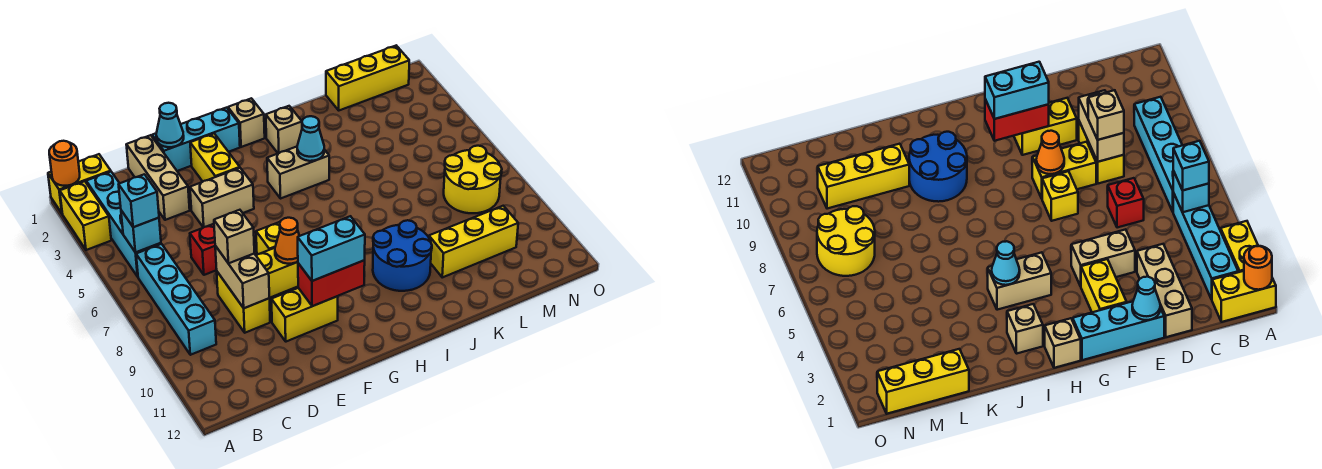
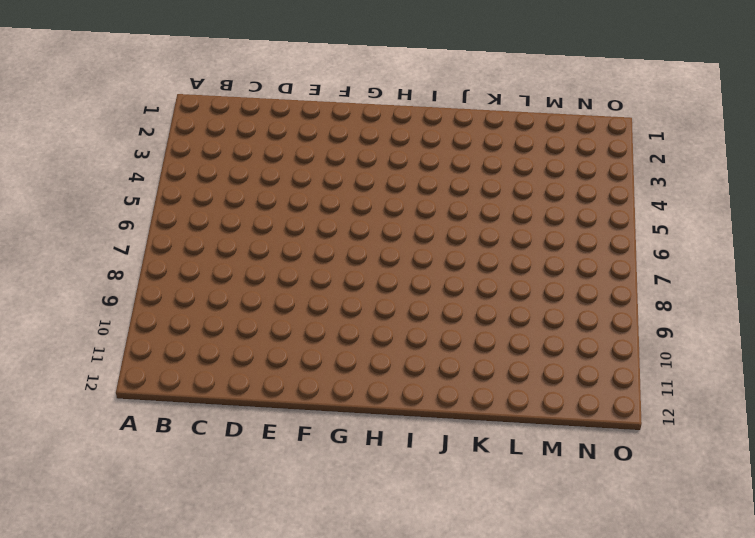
none -> yellow brick A1:B1 level 1
none -> yellow brick A2:A3 level 1
none -> cyan brick B2:B5 level 1
none -> cyan brick B6:B9 level 1

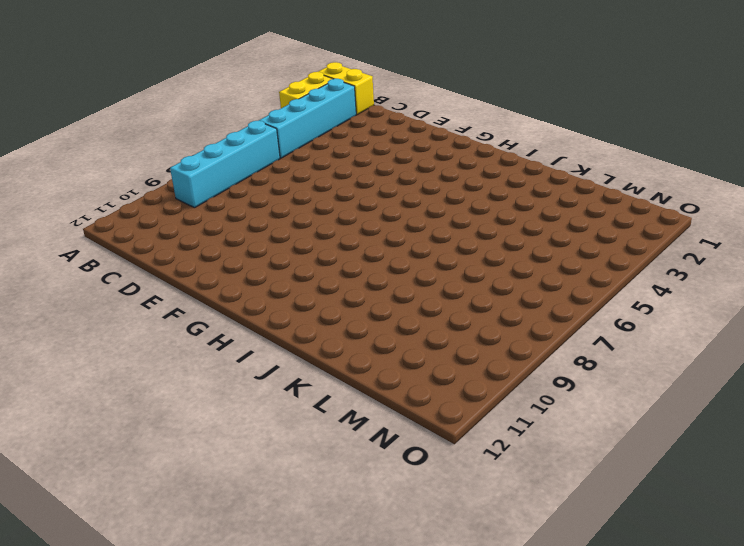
none -> tan brick D1:D3 level 1
none -> red brick D6 level 1
none -> yellow brick D8:D9 level 1
none -> cyan brick E1:G1 level 1

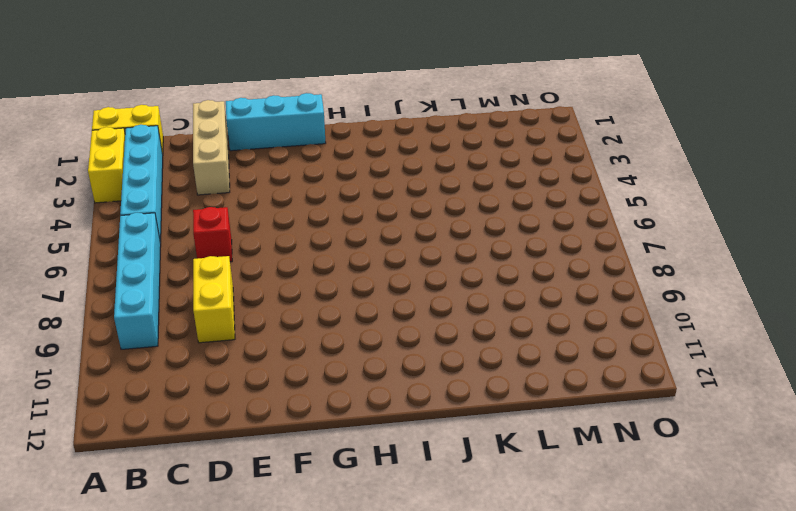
none -> tan brick E4:F4 level 1
none -> yellow brick E8:F8 level 1
none -> yellow brick E10:F10 level 1
none -> yellow brick F2:F3 level 1

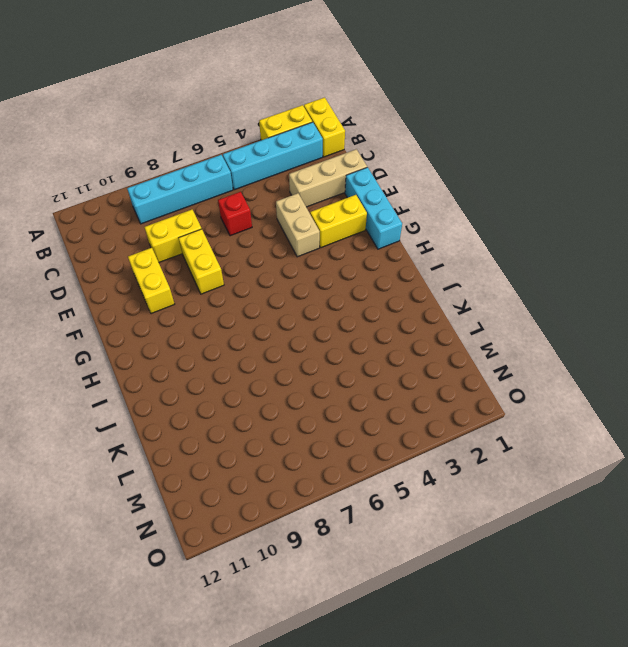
none -> yellow brick F7 level 1
none -> tan brick H1 level 1
none -> tan brick H4:I4 level 1
none -> tan brick I2 level 1

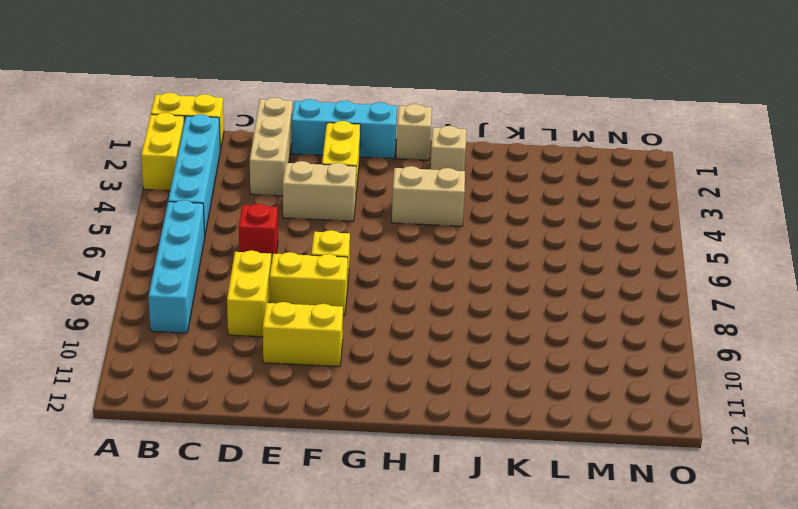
none -> blue round brick I9:J10 level 1
none -> yellow brick K10:M10 level 1
none -> yellow brick L1:N1 level 1
none -> yellow round brick M7:N8 level 1

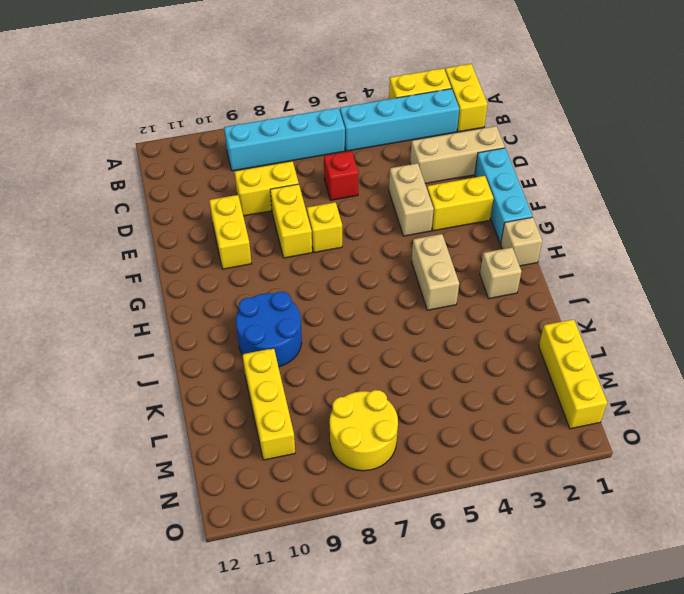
none -> orange round brick A1 level 2
none -> cyan brick B5 level 2
none -> tan brick D8:D9 level 2
none -> cyan cone E1 level 2

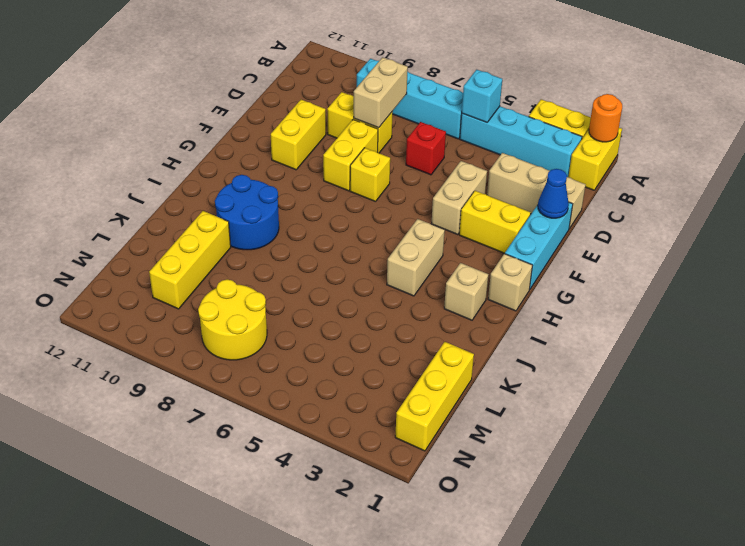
tan brick C8:D8 level 2 -> tan brick D8:D9 level 2
blue cone E1 level 2 -> cyan cone E1 level 2
none -> orange cone F8 level 2
none -> red brick F10:G10 level 2
none -> cyan cone I4 level 2
none -> cyan brick B5 level 3

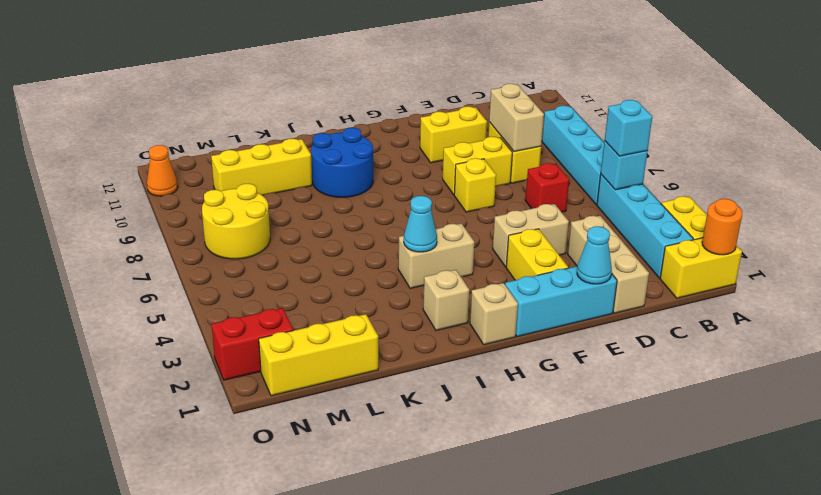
red brick N2:O2 level 1 -> red brick F10:G10 level 2
orange cone O11 level 1 -> orange cone F8 level 2
none -> tan brick D8 level 3
none -> cyan brick F10:G10 level 3

